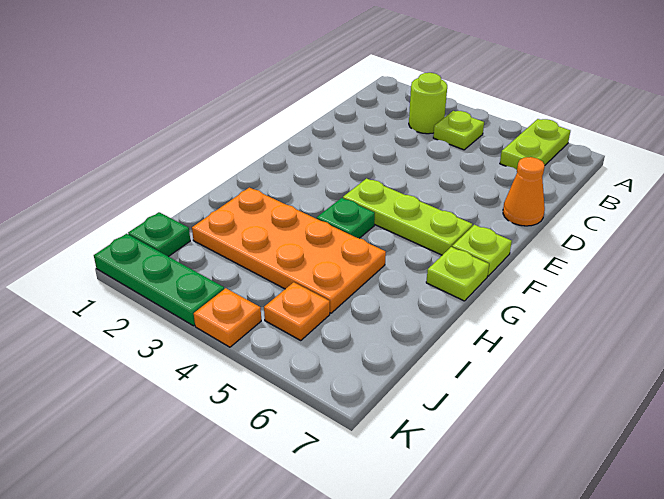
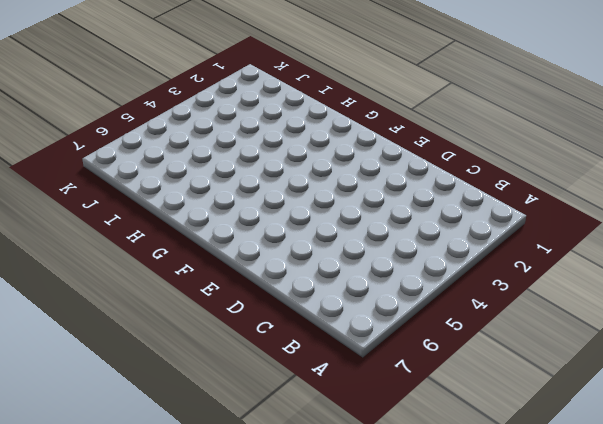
none -> lime plate A6:B6 level 1
none -> lime round brick B3 level 1
none -> lime plate B4 level 1

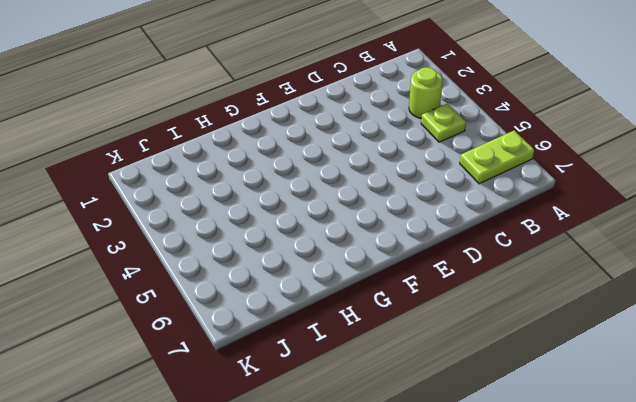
none -> orange cone D7 level 1
none -> lime plate F4:F6 level 1
none -> lime plate F7 level 1

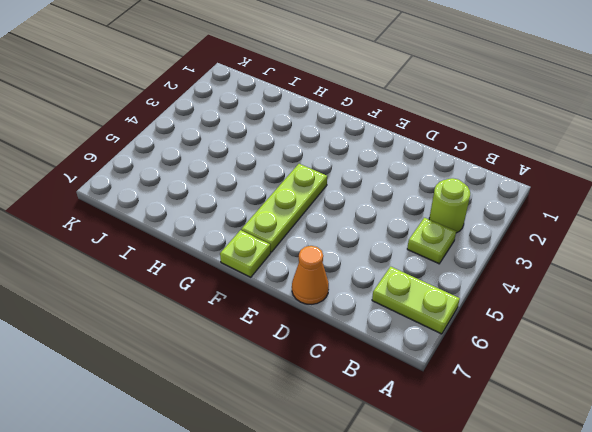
none -> green plate G4 level 1
none -> lime plate G7 level 1
none -> orange plate H2:I5 level 1

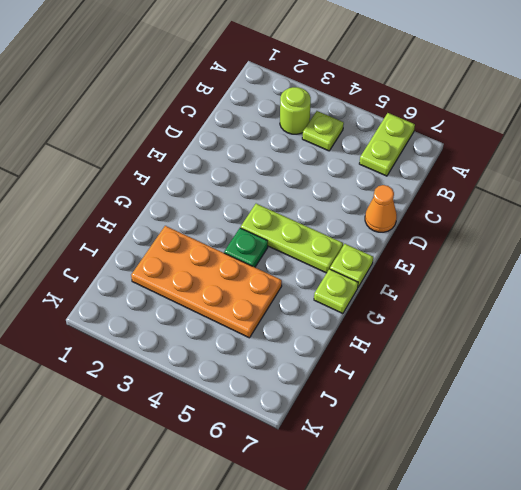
none -> green plate J1 level 1
none -> orange plate J5 level 1
none -> green plate K1:K3 level 1

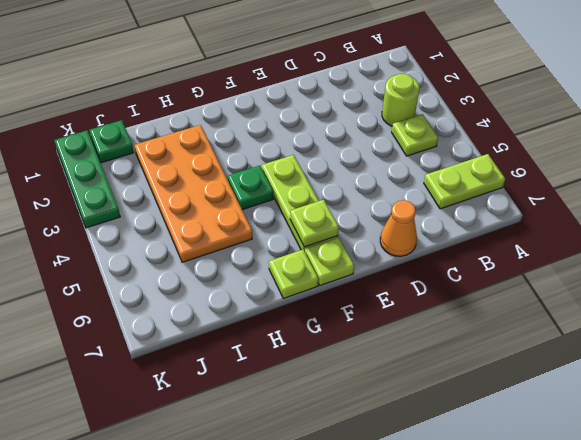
lime plate F6 level 2 -> none
none -> orange plate J5 level 1
none -> orange plate K4 level 1

